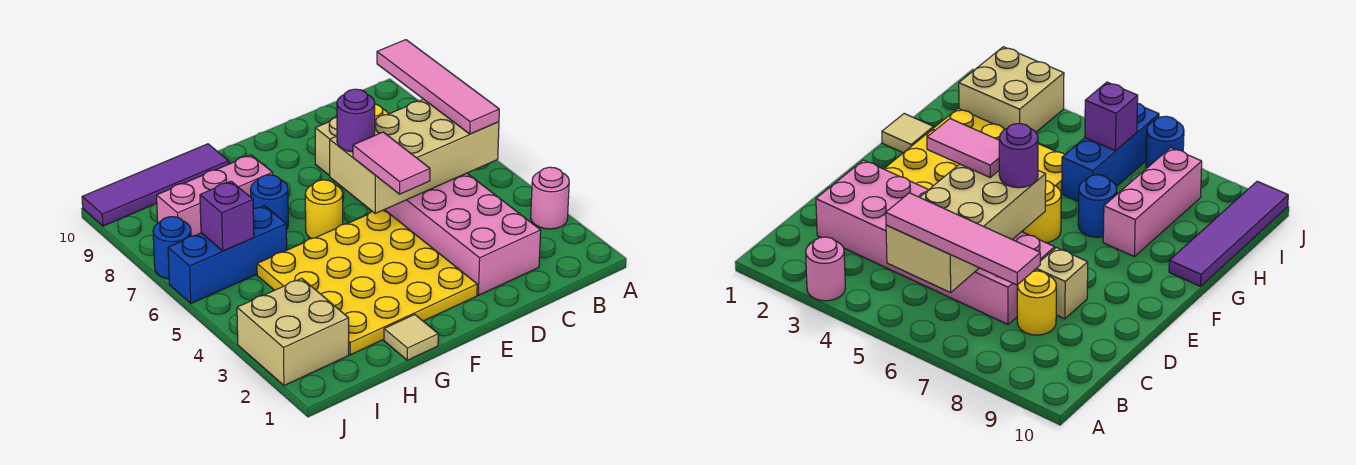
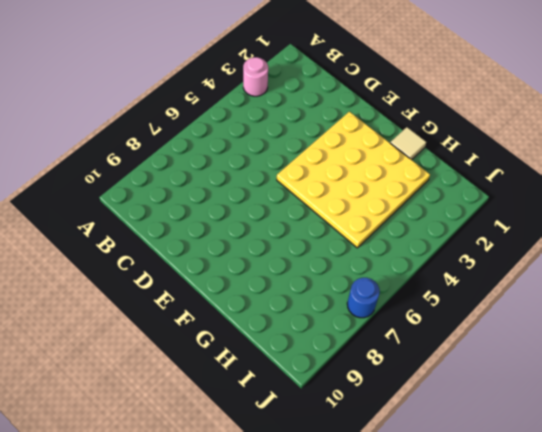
none -> pink brick C2:D7 level 1
none -> yellow round brick C8 level 1
none -> tan brick D8 level 1

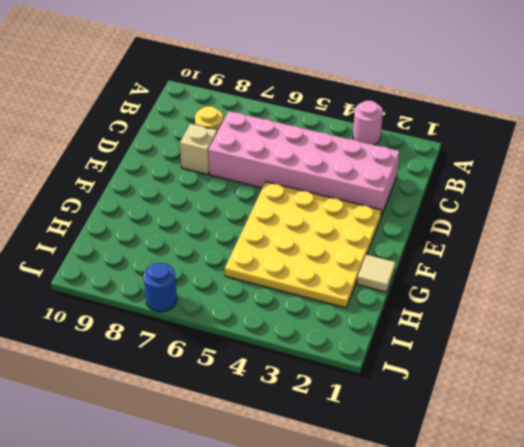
none -> yellow round brick F6 level 1
none -> blue round brick G7 level 1
none -> pink brick G8:I8 level 1

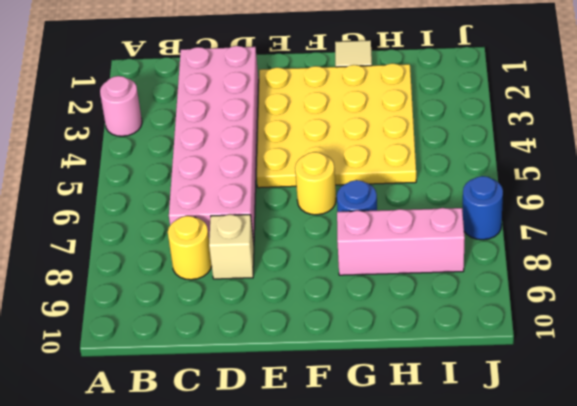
none -> purple tile G10:J10 level 1
none -> blue brick H6:J6 level 1
none -> tan brick I2:J3 level 1

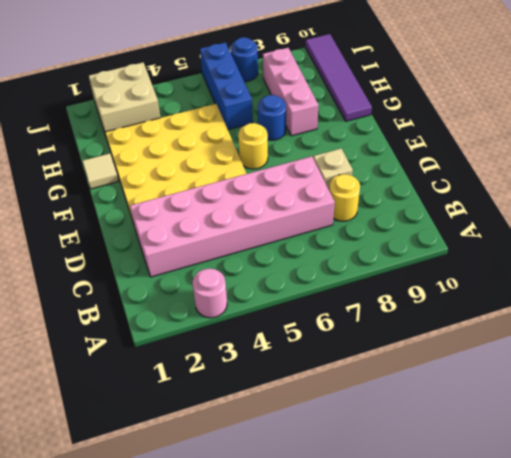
none -> tan brick B5:E6 level 2
none -> purple brick I6 level 2
none -> pink tile B5:B8 level 3

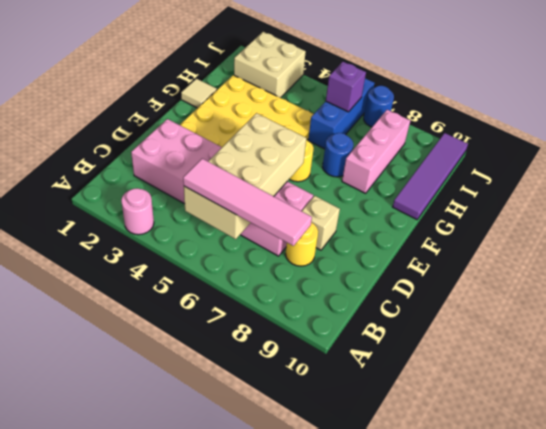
none -> pink tile E4:E5 level 3
none -> purple round brick E6 level 3

